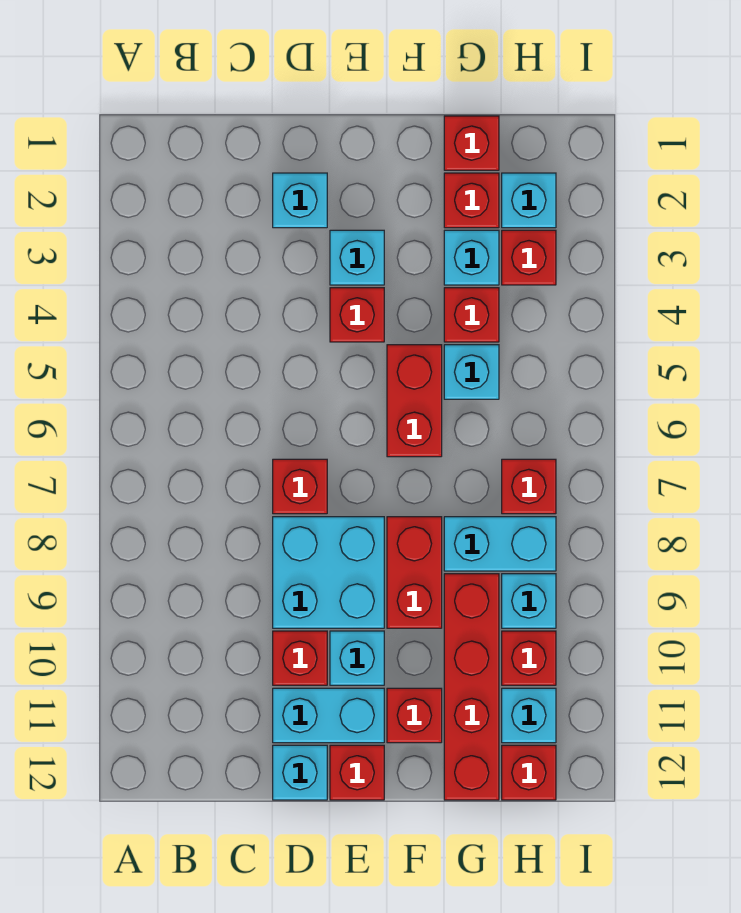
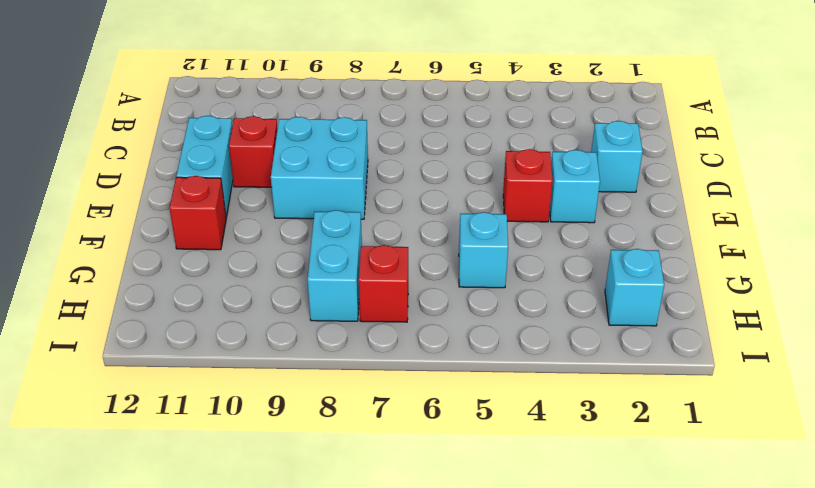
none -> red brick D7 level 1
none -> cyan brick D12 level 1
none -> cyan brick E10 level 1

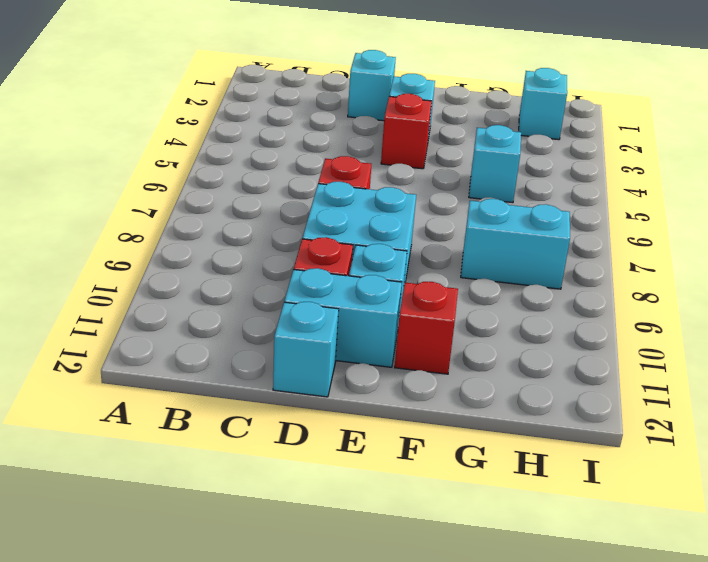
none -> red brick E12 level 1
none -> red brick F5:F6 level 1
none -> red brick F8:F9 level 1

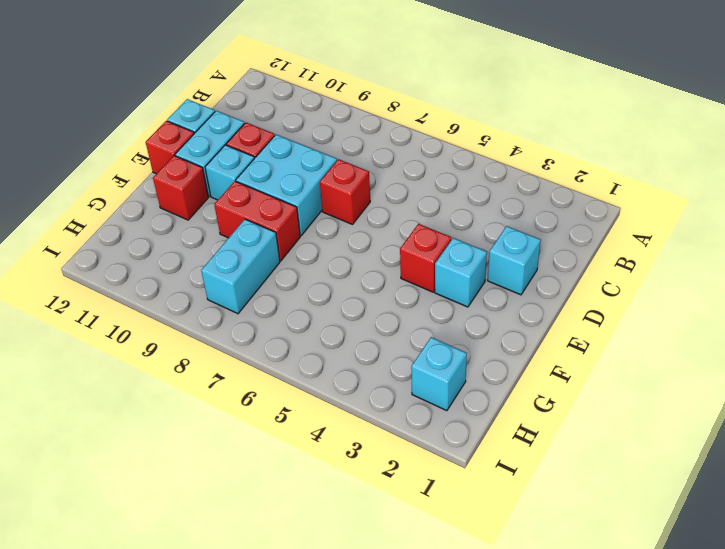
none -> red brick F5:F6 level 1
none -> red brick G1 level 1
none -> red brick G2 level 1

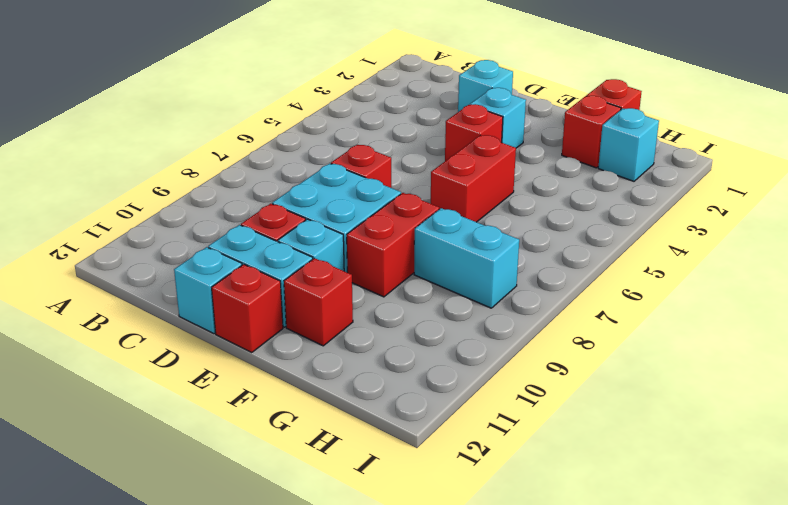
none -> cyan brick G3 level 1
none -> red brick G4 level 1
none -> cyan brick G5 level 1

